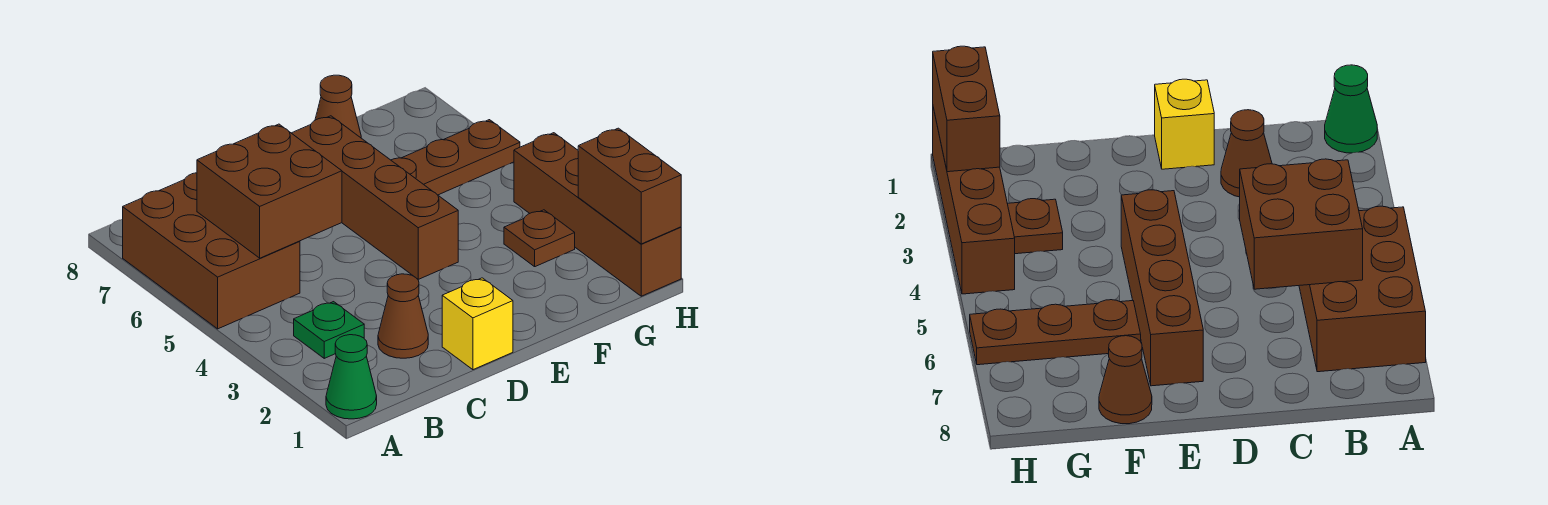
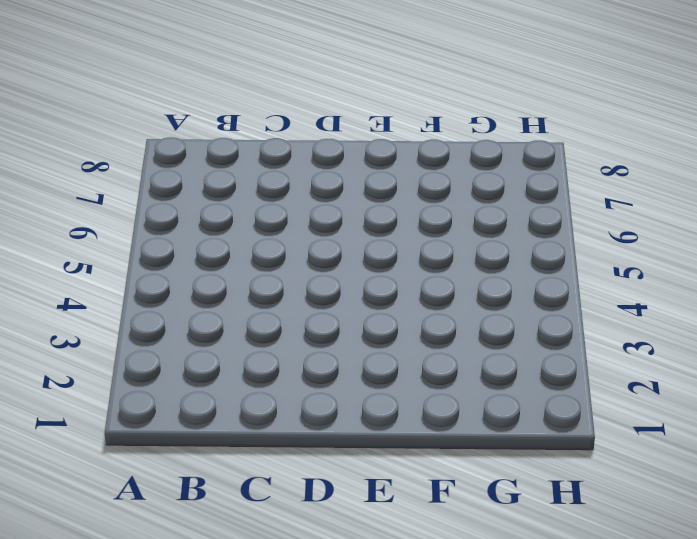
none -> green cone A1 level 1
none -> brown brick A5:B7 level 1
none -> green plate B3 level 1

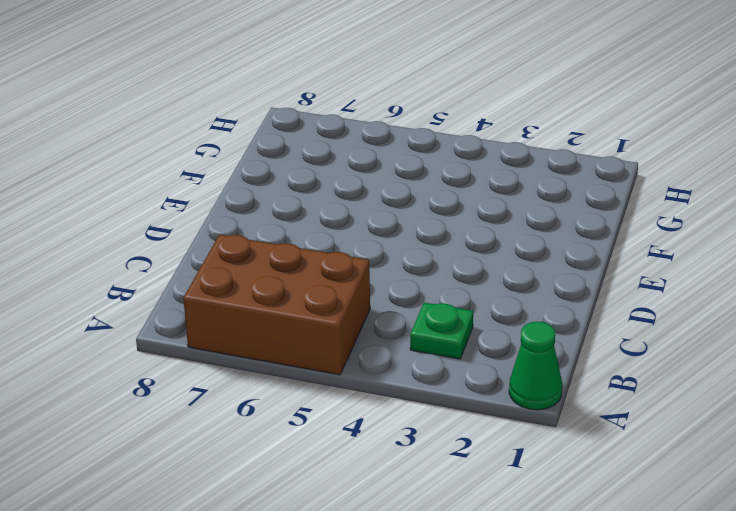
none -> brown cone C2 level 1
none -> yellow brick D1 level 1
none -> brown brick E4:E7 level 1

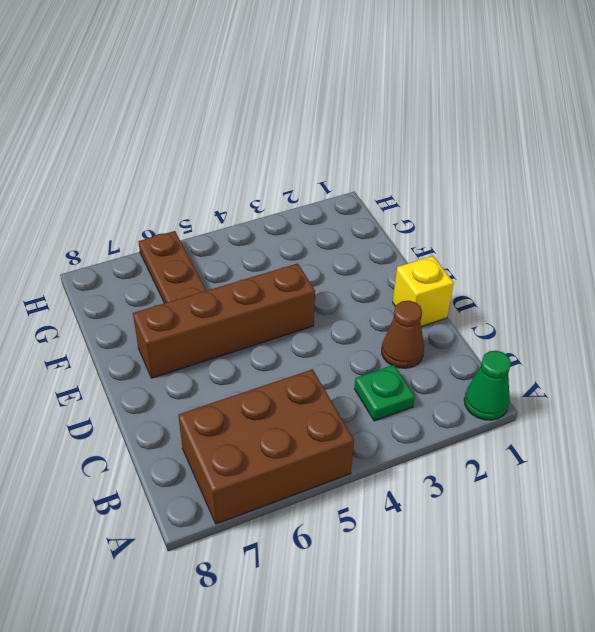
none -> brown cone F8 level 1
none -> brown plate G3 level 1
none -> brown brick H1:H4 level 1

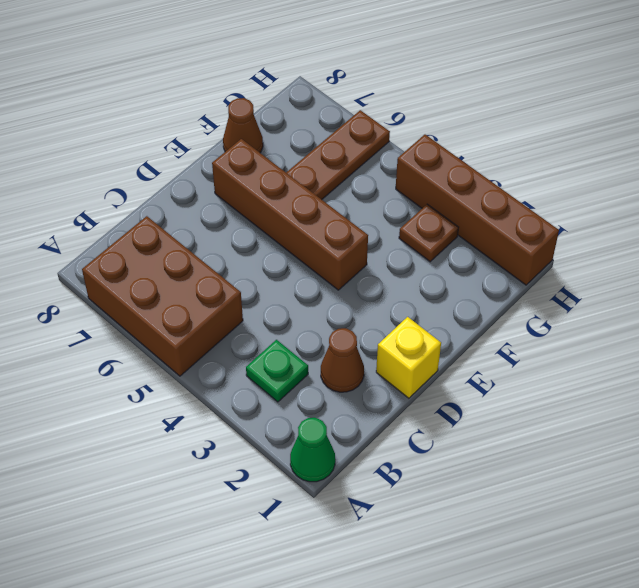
none -> brown brick B5:C6 level 2
none -> brown brick H1:H2 level 2

